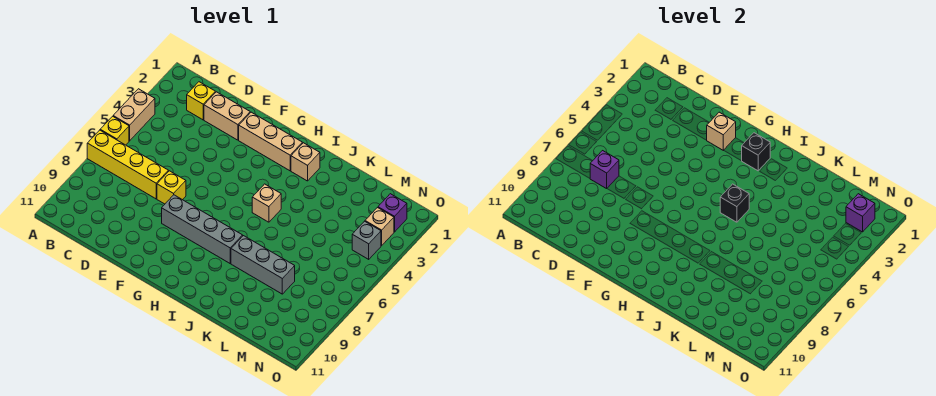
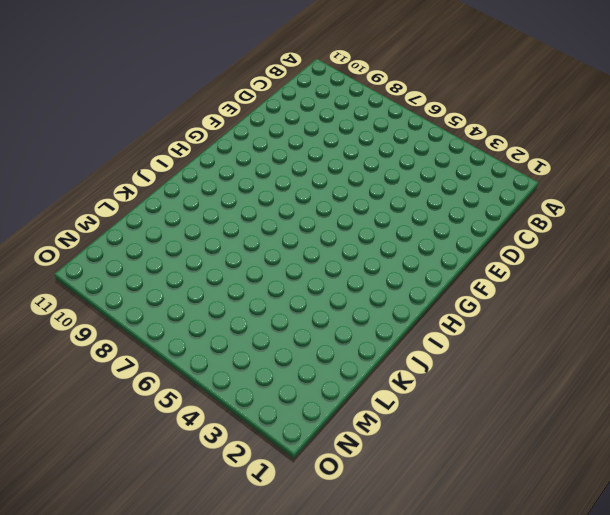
none -> tan brick A4:A5 level 1
none -> yellow brick A6 level 1
none -> yellow brick A7:D7 level 1

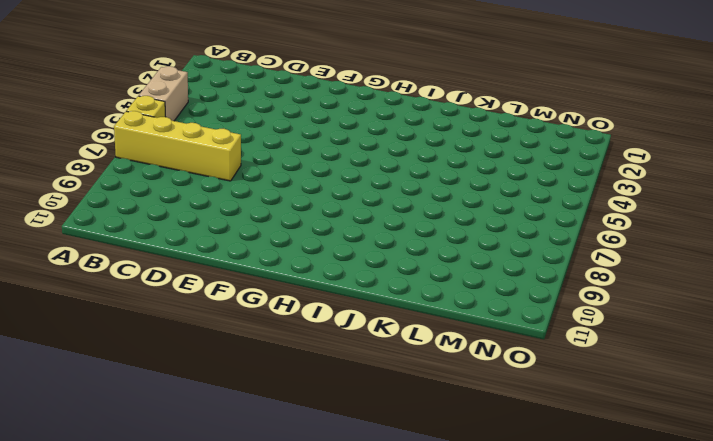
none -> yellow brick C2 level 1
none -> tan brick D2:E2 level 1
none -> yellow brick E7 level 1

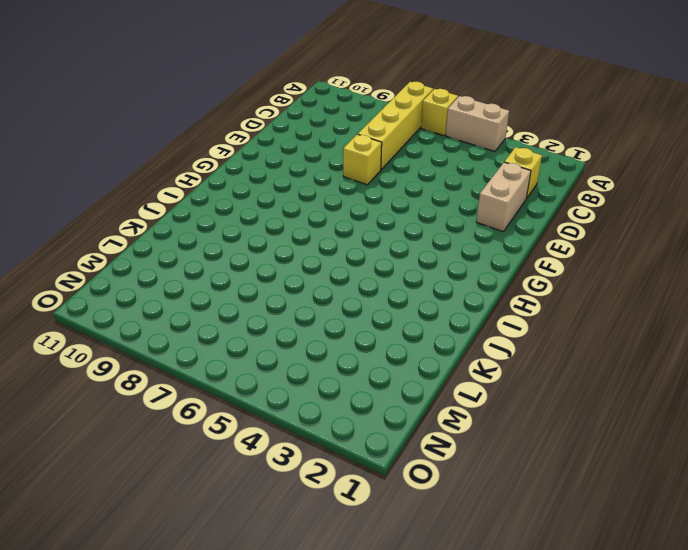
none -> tan brick F2:H2 level 1
none -> grey brick F8:I8 level 1
none -> tan brick I2 level 1

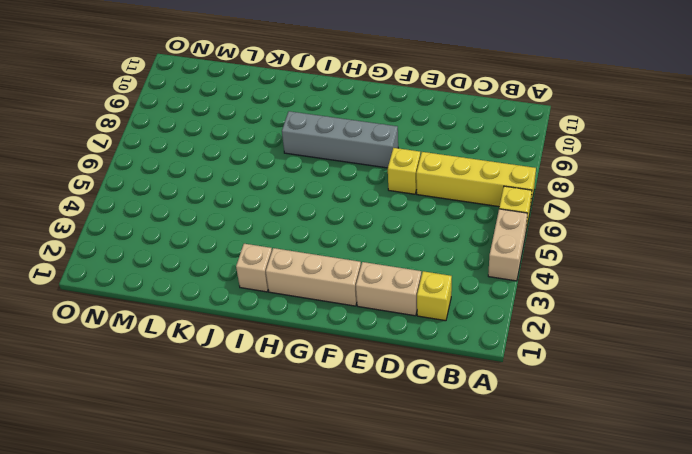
none -> tan brick I5 level 1
none -> grey brick J8:L8 level 1
none -> purple brick N2 level 1

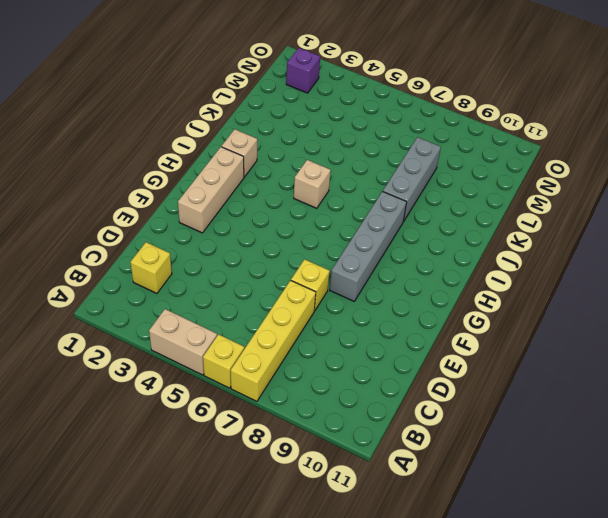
none -> tan brick D2:E2 level 1
none -> tan brick N3 level 1
none -> grey brick N4 level 1

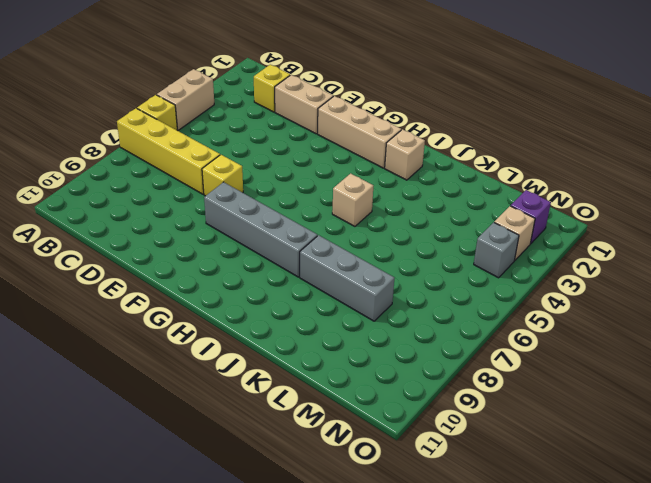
none -> purple brick C7 level 2
none -> tan brick F2 level 2
none -> black brick H2 level 2

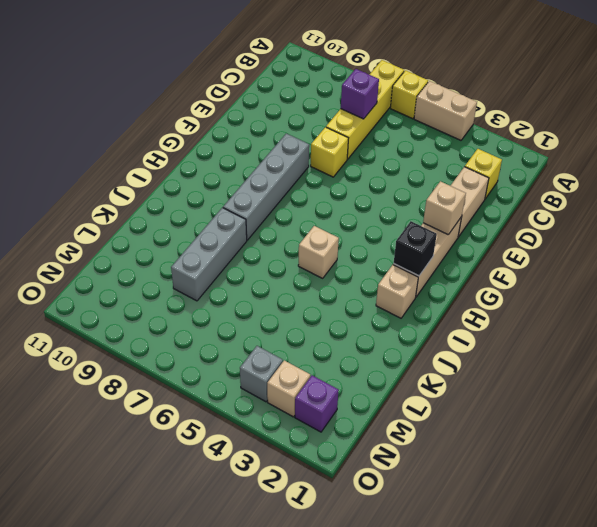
none -> black brick I5 level 2
none -> purple brick N2 level 2

